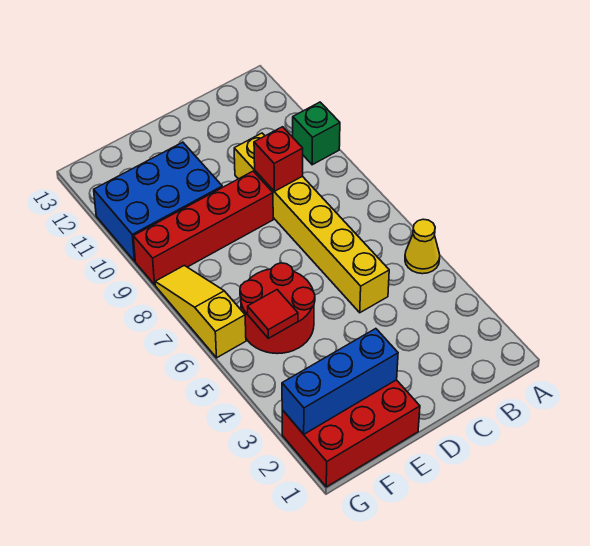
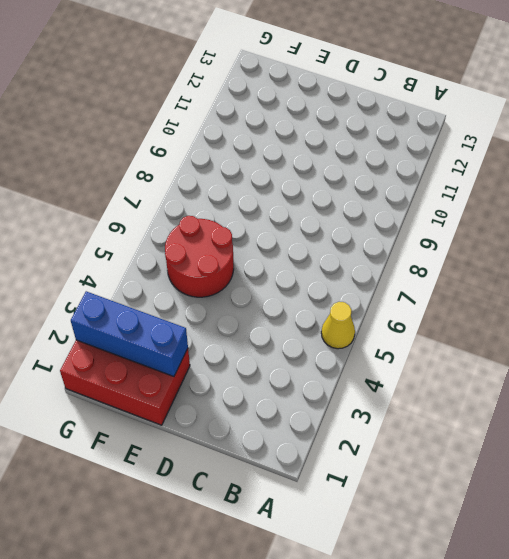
none -> green brick A10 level 1
none -> yellow brick C5:C10 level 1

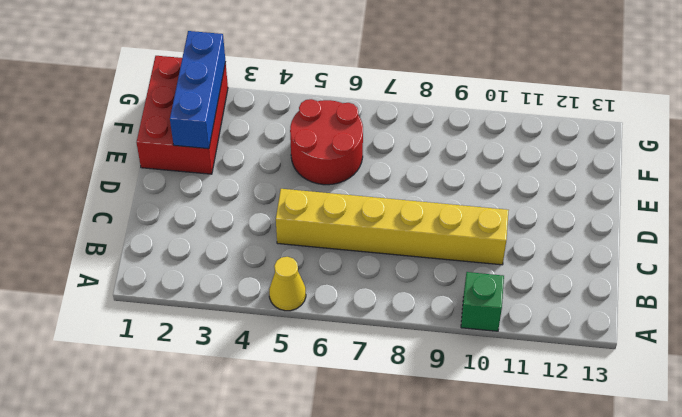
none -> red brick D9:G9 level 1
none -> blue brick E10:G11 level 1

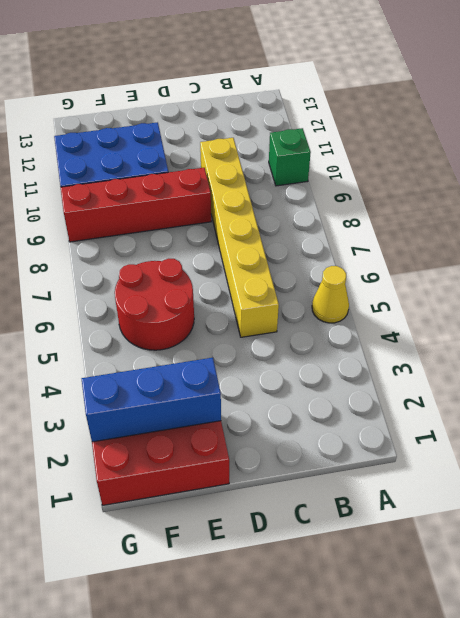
none -> yellow slope G6:G8 level 1 top 6
none -> red brick C9 level 2

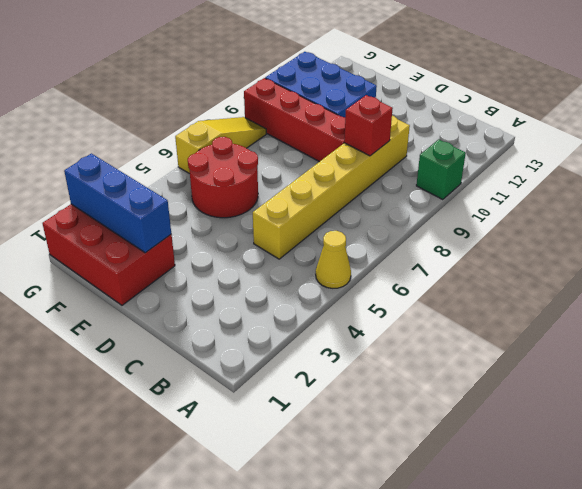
none -> red tile F5 level 2

